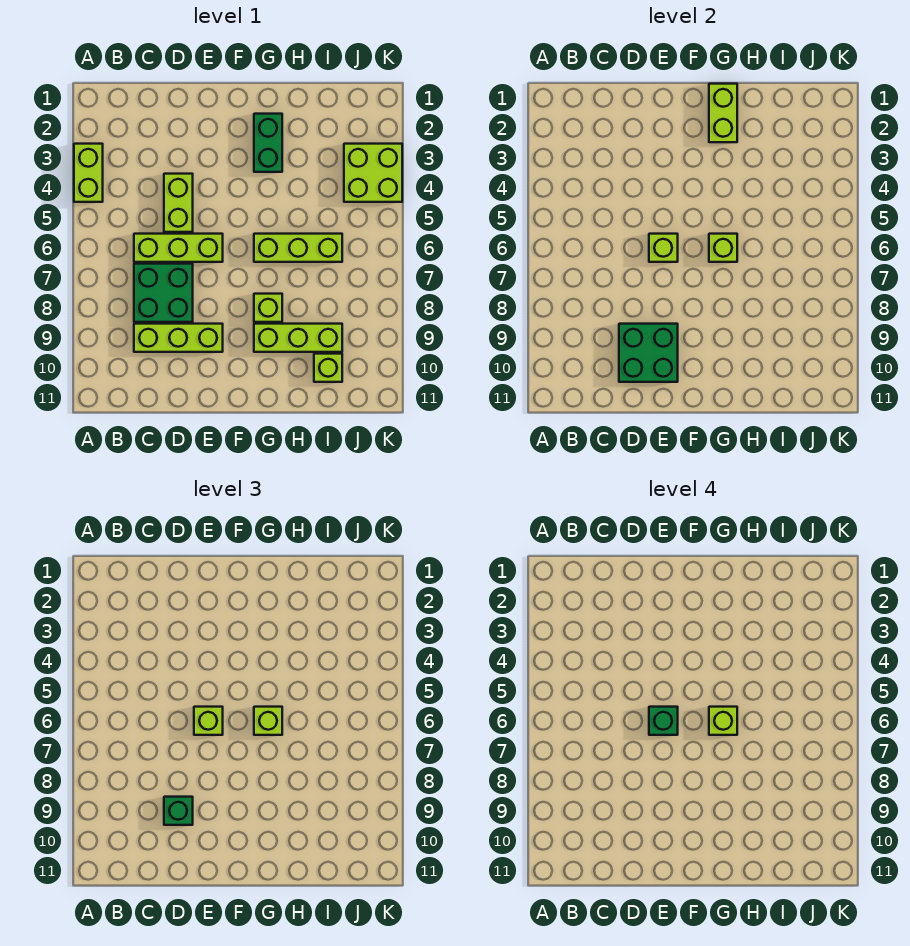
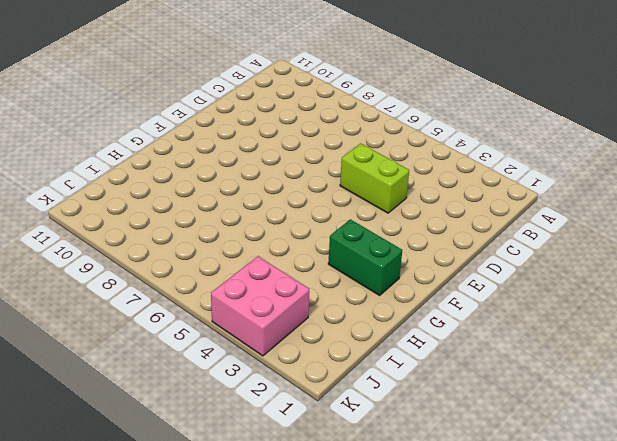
pink brick J3:K4 level 1 -> lime brick J3:K4 level 1
none -> lime brick A3:A4 level 1
none -> lime brick C6:E6 level 1
none -> green brick C7:D8 level 1

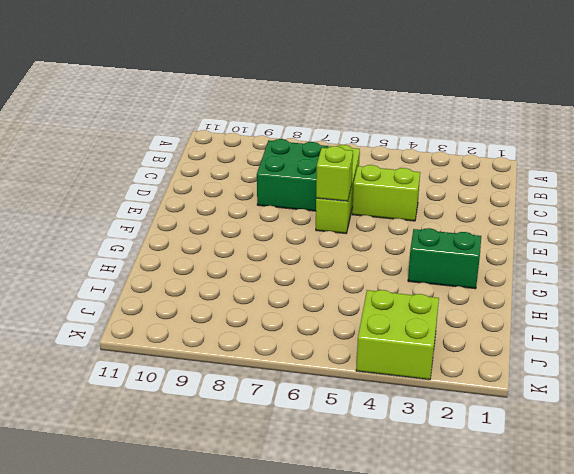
none -> lime brick A3:A4 level 1
none -> lime brick C9:E9 level 1
none -> lime brick G6:I6 level 1

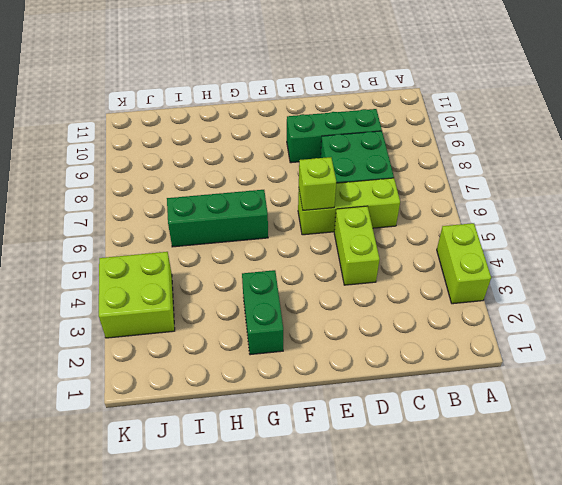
green brick C9:E9 level 1 -> lime brick C9:E9 level 1
green brick G6:I6 level 1 -> lime brick G6:I6 level 1
none -> lime brick G8 level 1
none -> lime brick G9:I9 level 1
none -> lime brick I10 level 1

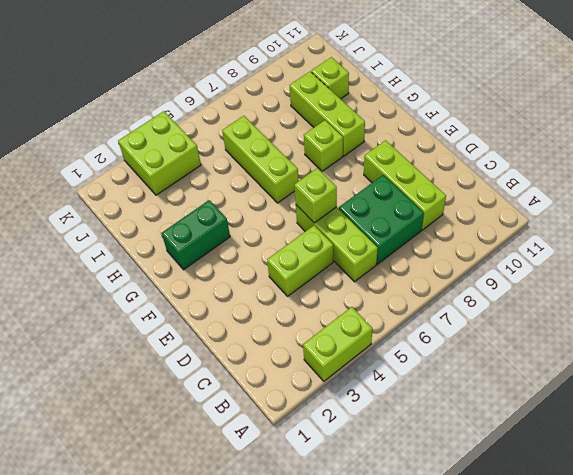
none -> green brick D9:E10 level 2
none -> lime brick G1:G2 level 2
none -> lime brick G6 level 2

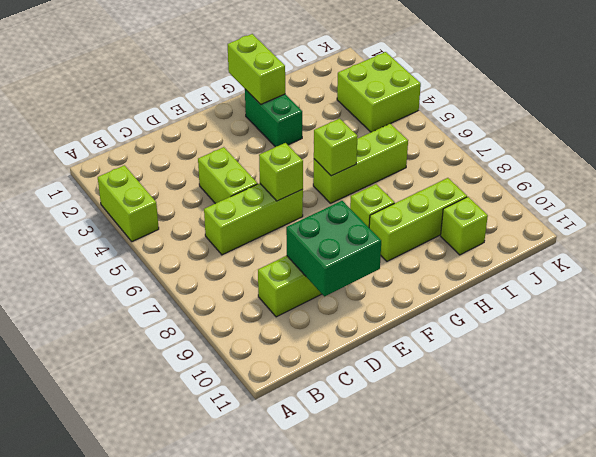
none -> green brick C7:D8 level 1
none -> green brick D9 level 3
none -> lime brick E6 level 3

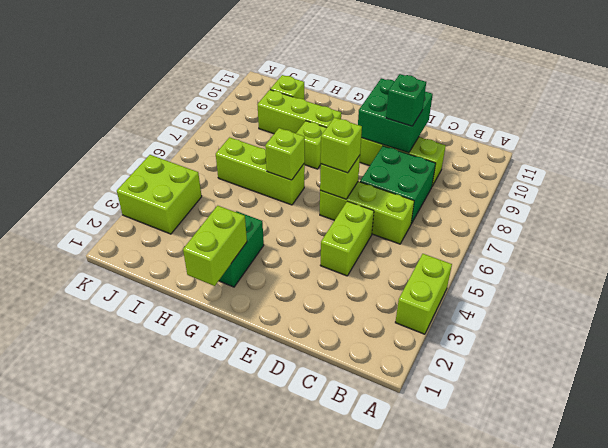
none -> lime brick G6 level 3
none -> green brick E6 level 4
none -> lime brick G6 level 4

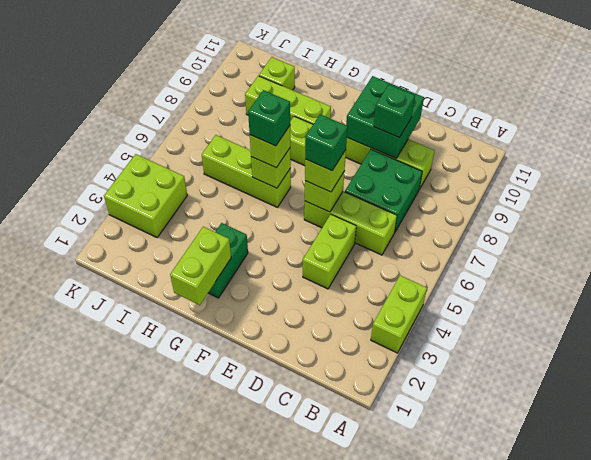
green brick G6 level 4 -> lime brick G6 level 4

